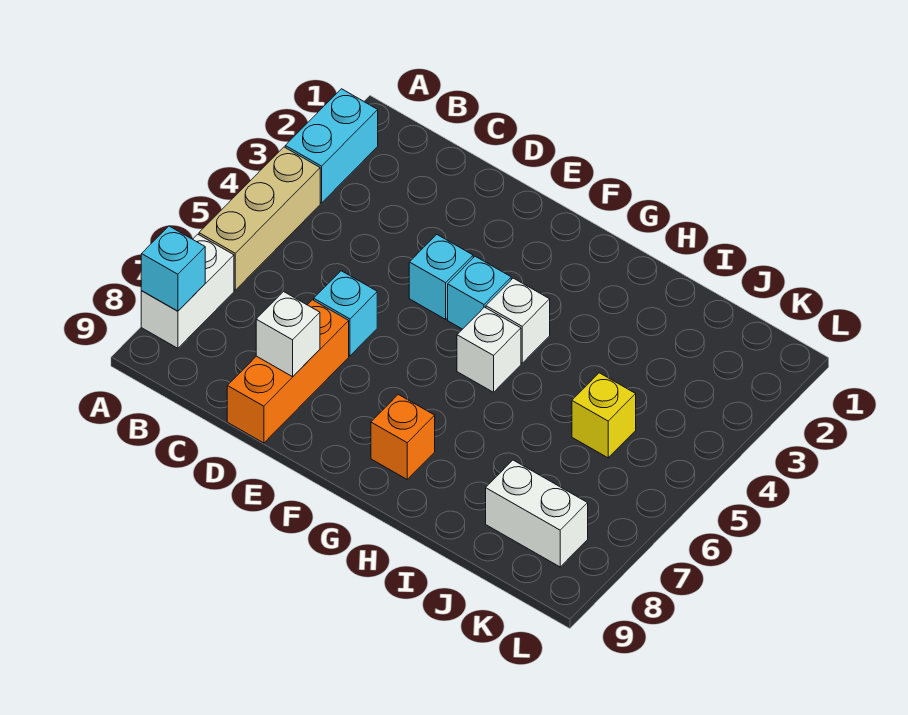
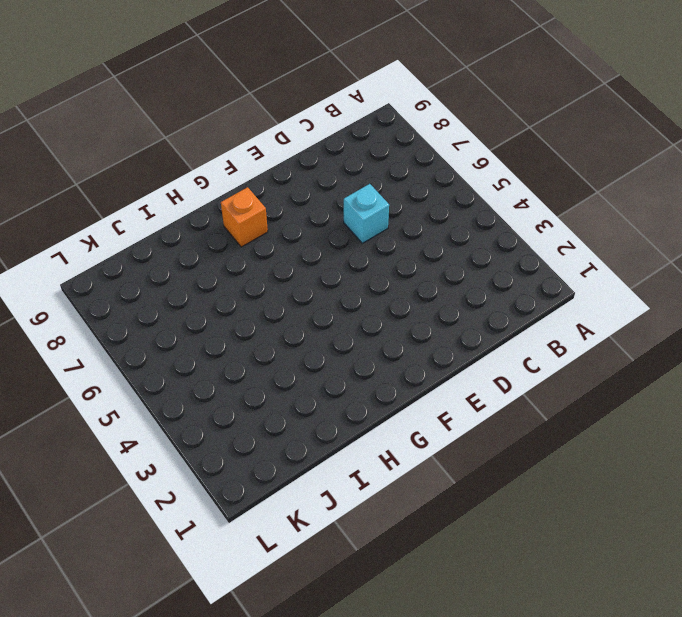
none -> cyan brick A2:A3 level 1
none -> tan brick A4:A6 level 1
none -> white brick A7:A8 level 1

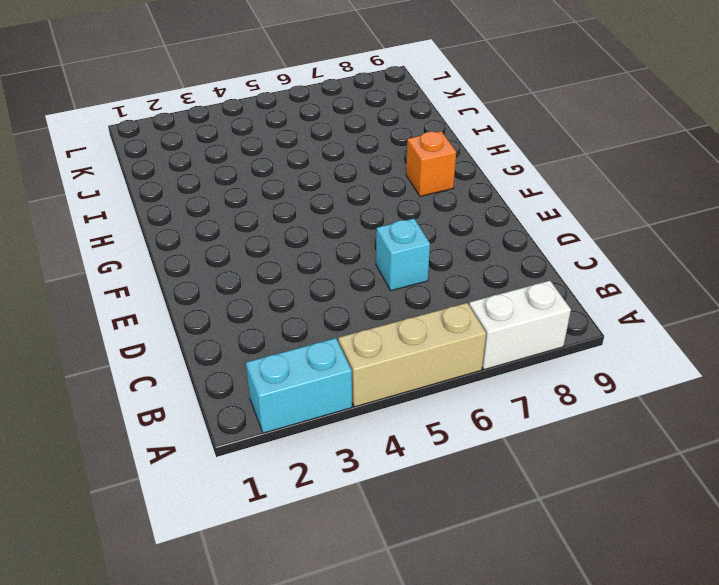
none -> orange brick D7:D9 level 1
none -> cyan brick E4 level 1
none -> cyan brick F4 level 1

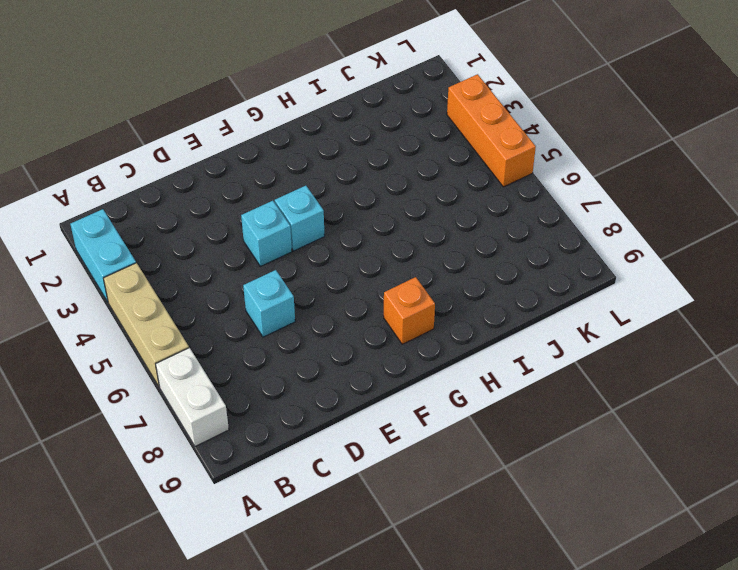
orange brick L3:L5 level 1 -> orange brick D7:D9 level 1
none -> white brick G4 level 1
none -> white brick G5 level 1
none -> yellow brick J5 level 1

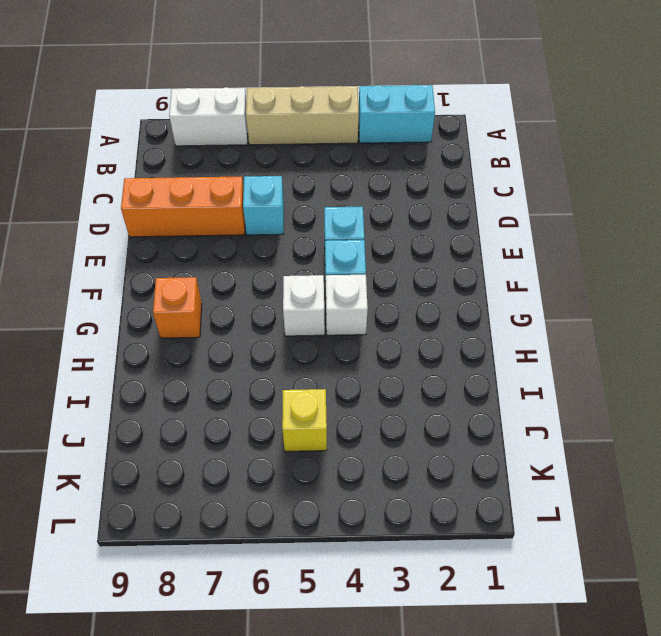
none -> white brick J8:K8 level 1
none -> cyan brick A8 level 2
none -> white brick D8 level 2

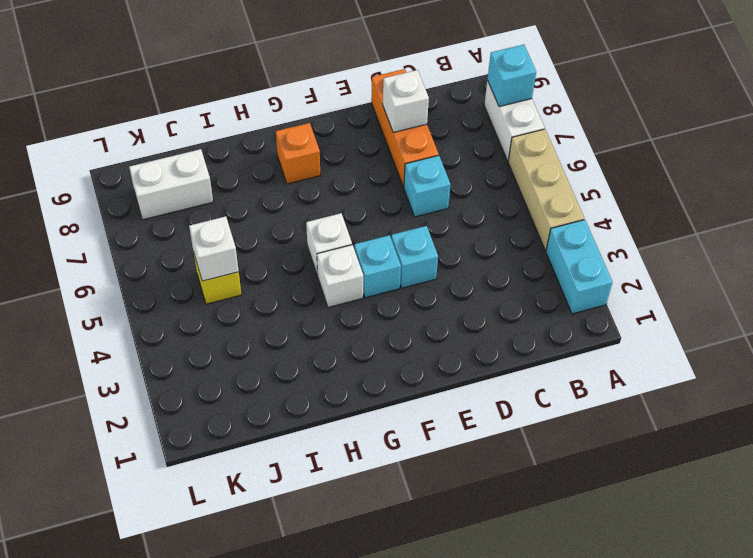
white brick J5 level 2 -> none

